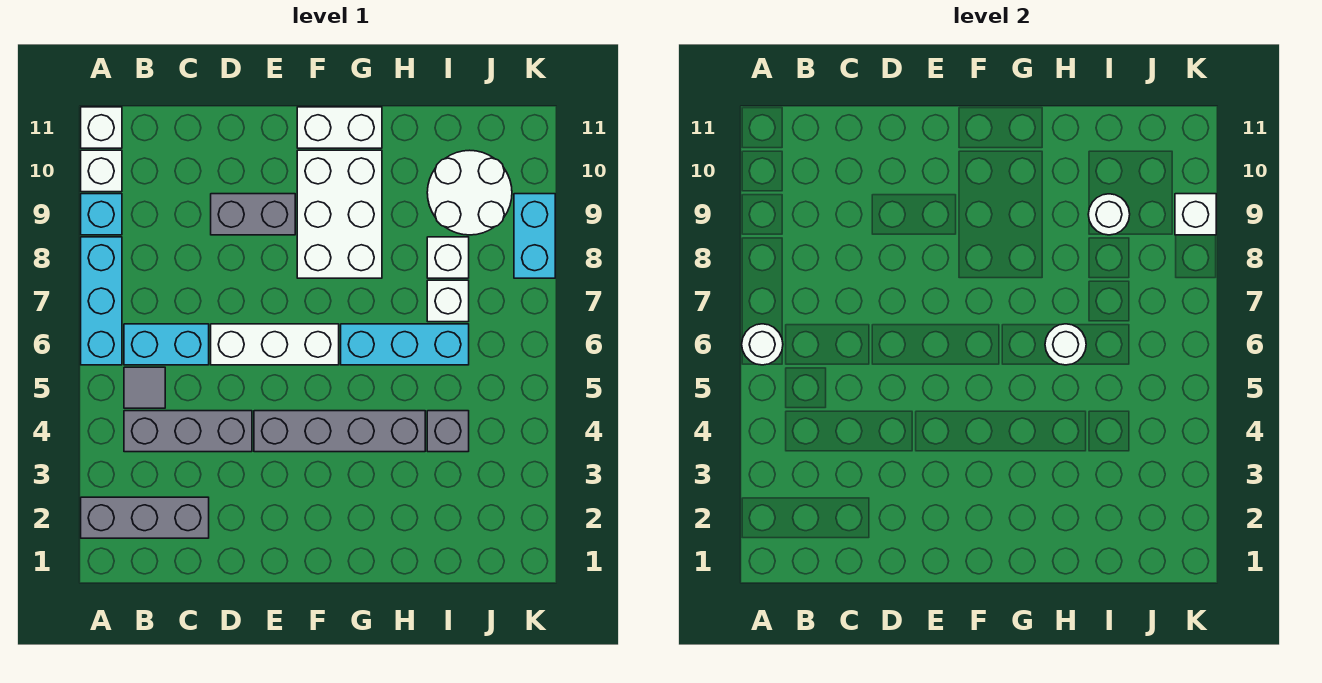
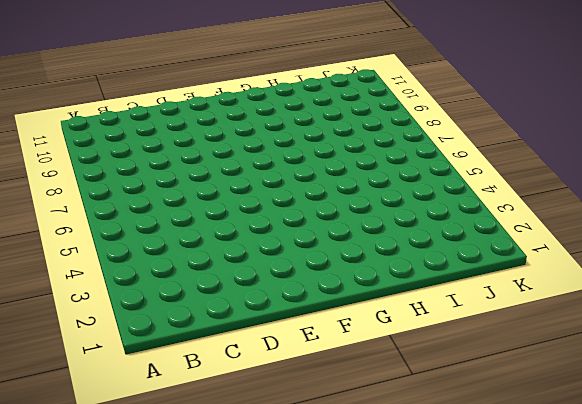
none -> grey brick A2:C2 level 1
none -> cyan brick A6:A8 level 1
none -> cyan brick A9 level 1

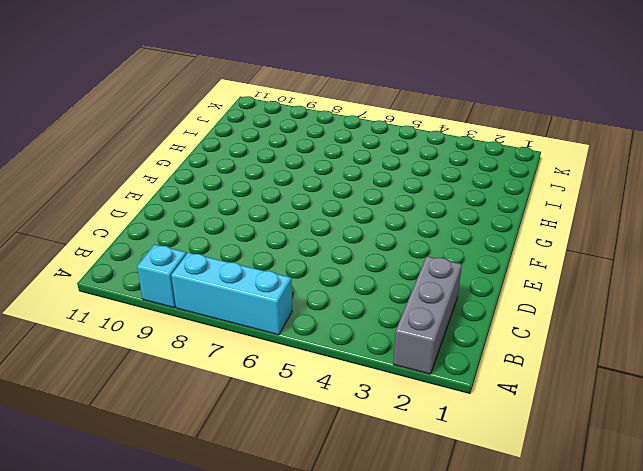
none -> white brick A10 level 1
none -> white brick A11 level 1
none -> grey brick B4:D4 level 1

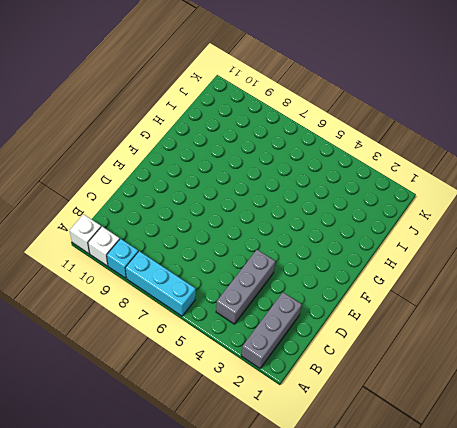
none -> grey tile B5 level 1
none -> cyan brick B6:C6 level 1
none -> white brick D6:F6 level 1

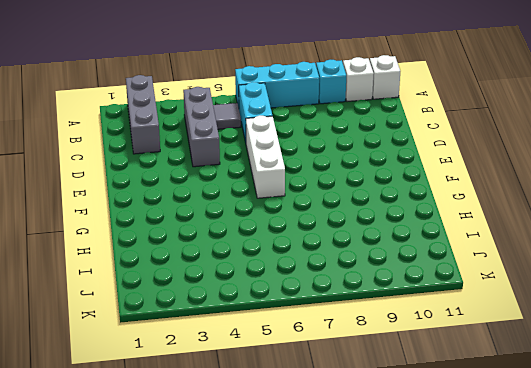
none -> grey brick D9:E9 level 1
none -> grey brick E4:H4 level 1
none -> white brick F8:G10 level 1

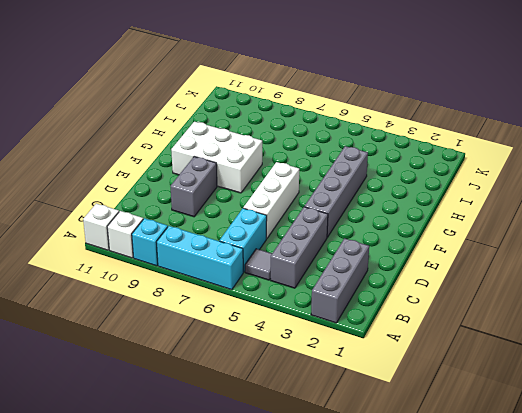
none -> white brick F11:G11 level 1
none -> cyan brick G6:I6 level 1
none -> grey brick I4 level 1

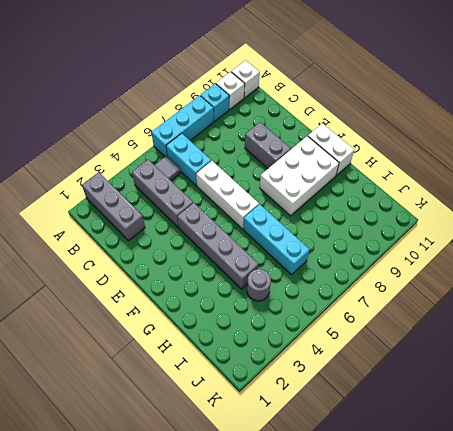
grey round brick I4 level 1 -> grey brick I4 level 1
none -> white brick I7 level 1
none -> white brick I8 level 1
none -> white round brick I9:J10 level 1

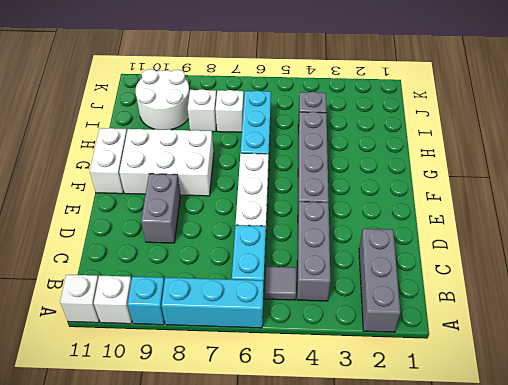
none -> cyan brick K8:K9 level 1
none -> white round brick A6 level 2
none -> white round brick H6 level 2

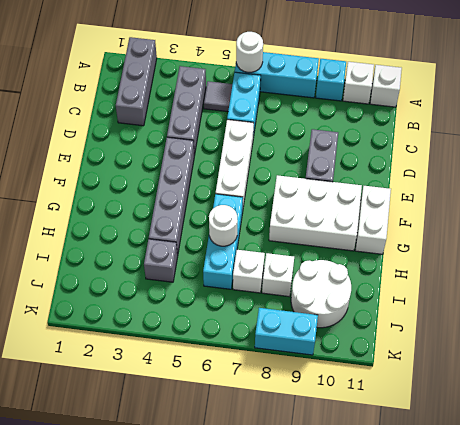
none -> white round brick I9 level 2
none -> white brick K9 level 2

